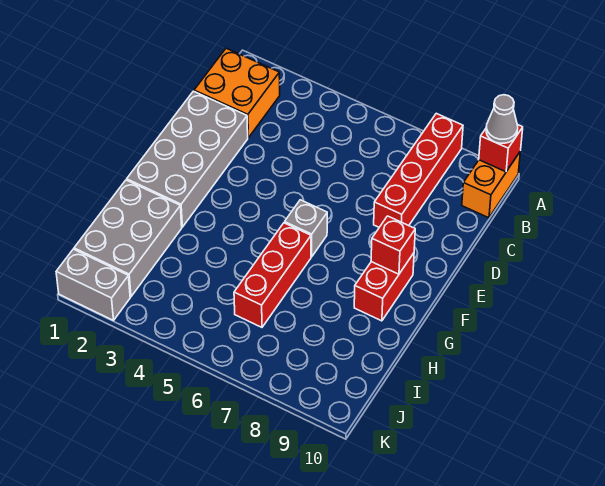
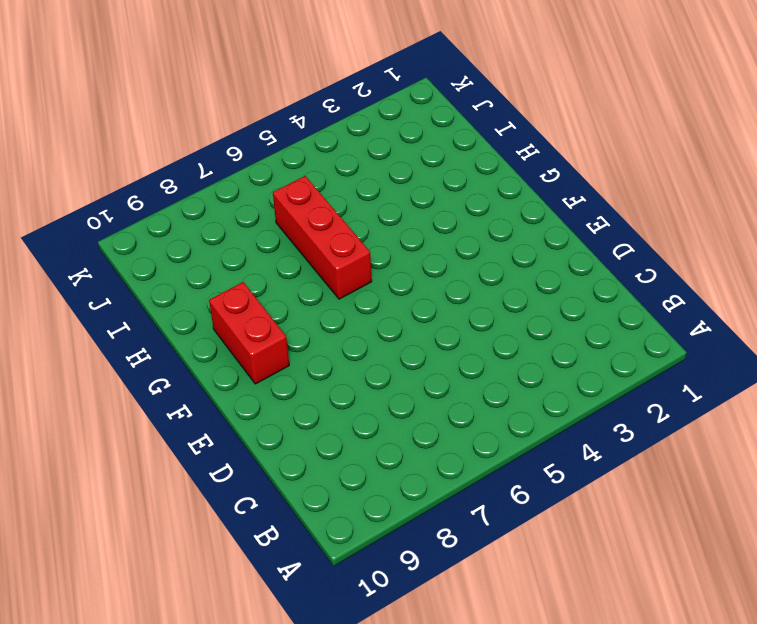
none -> red brick A8:D8 level 1
none -> orange brick A10:B10 level 1
none -> orange brick B1:C2 level 1

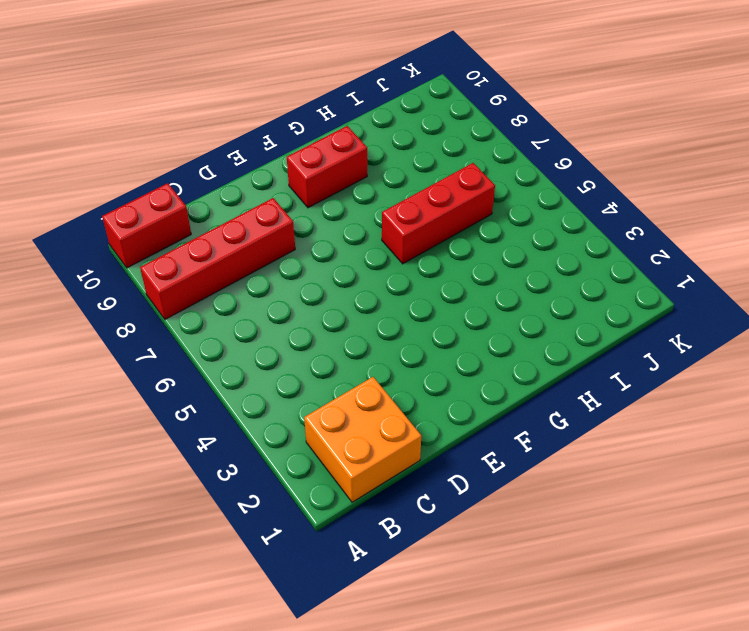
red brick A10:B10 level 1 -> orange brick A10:B10 level 1
none -> grey brick D1:G2 level 1
none -> grey brick F6 level 1
none -> grey brick H1:J2 level 1

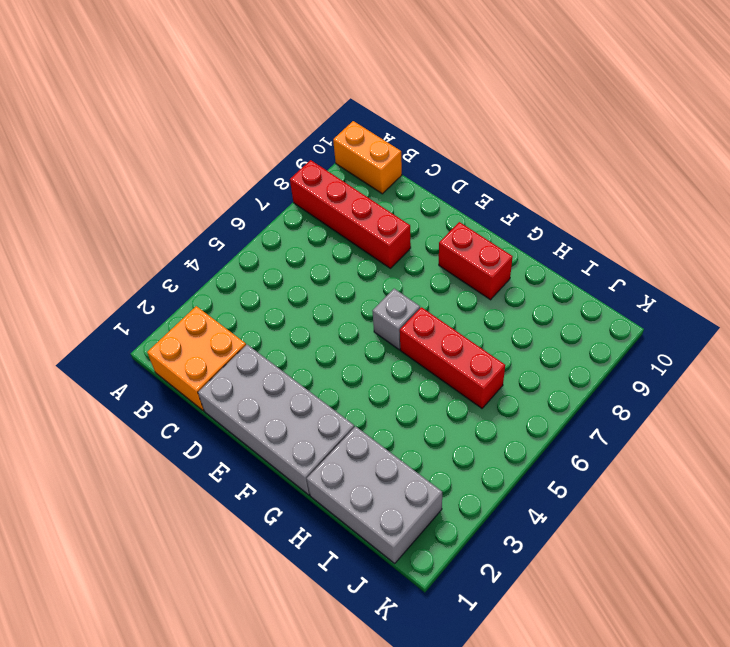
none -> grey brick K1:K2 level 1
none -> red brick A10 level 2
none -> red brick F9 level 2

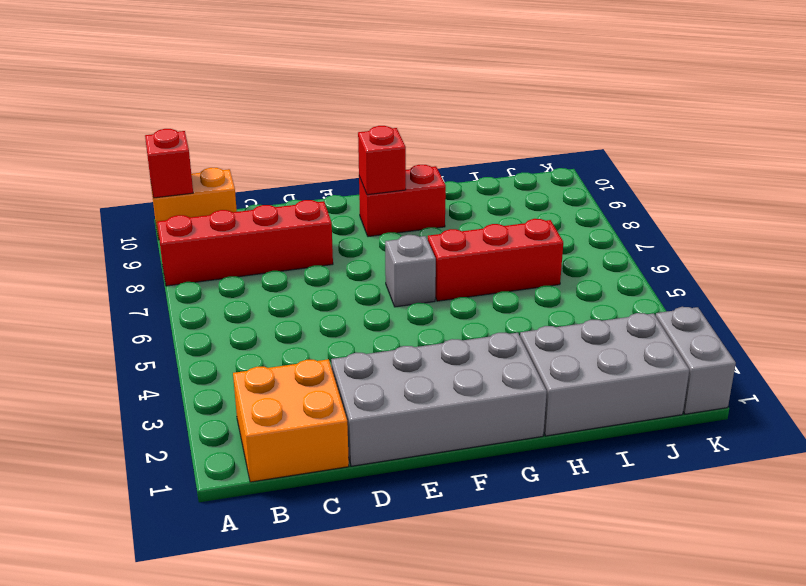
none -> grey cone A10 level 3

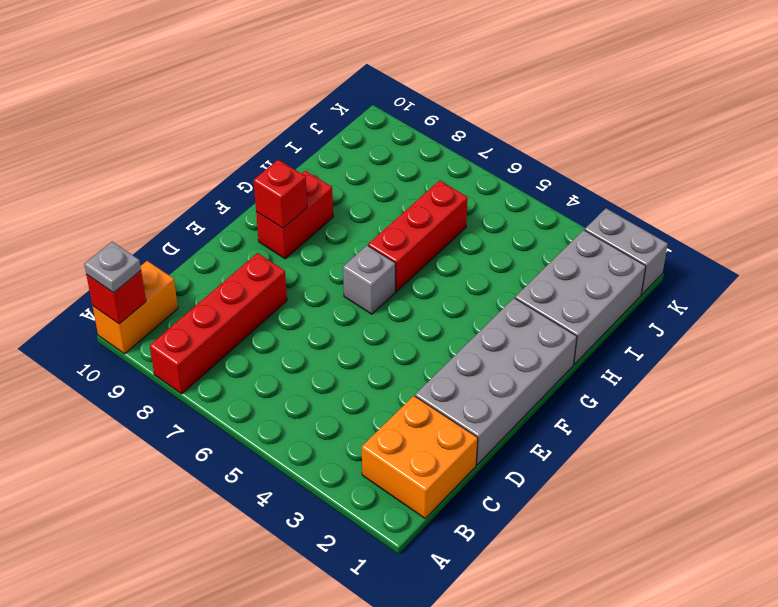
grey plate A10 level 3 -> grey cone A10 level 3

